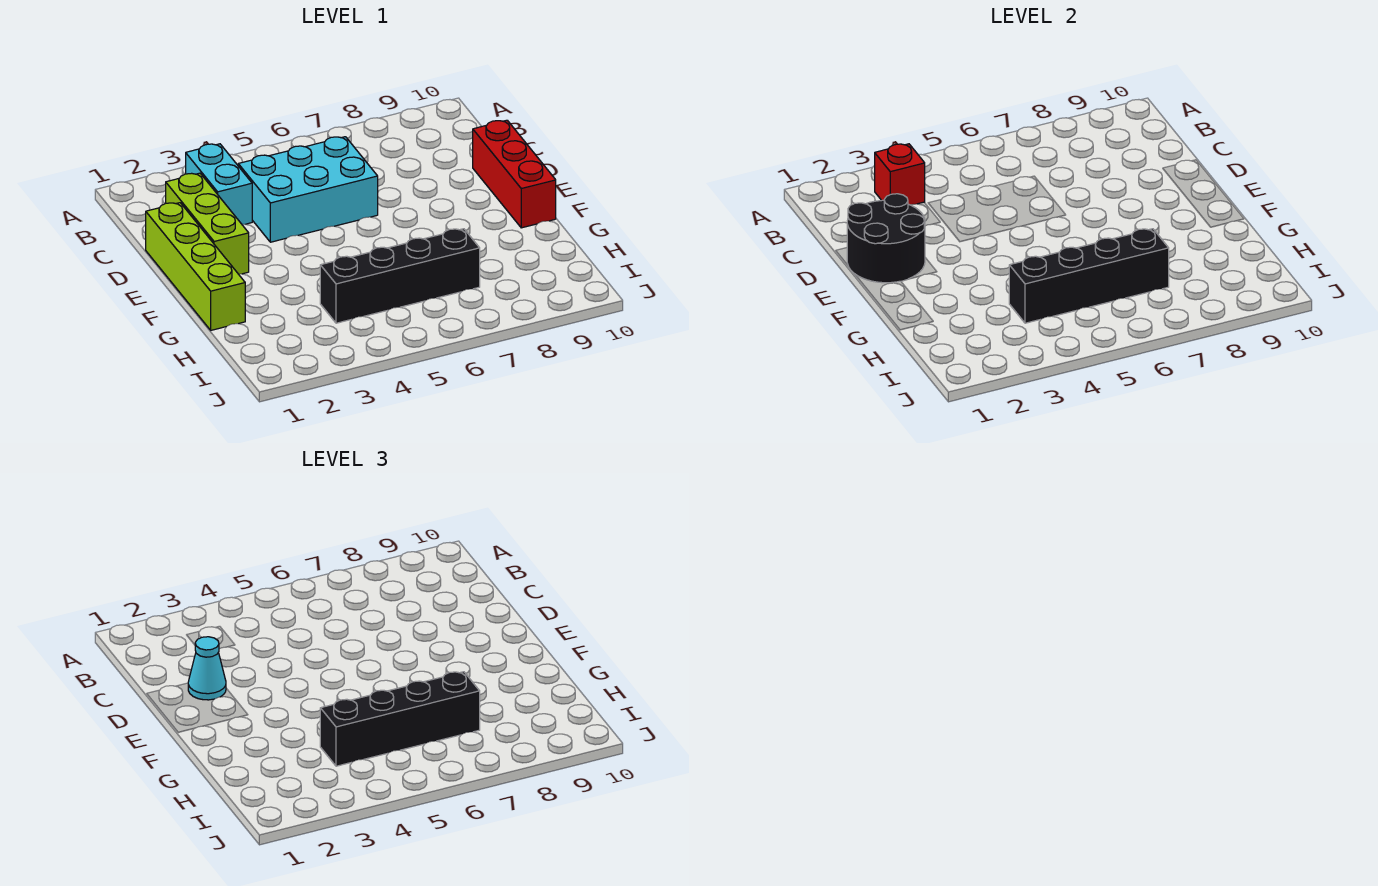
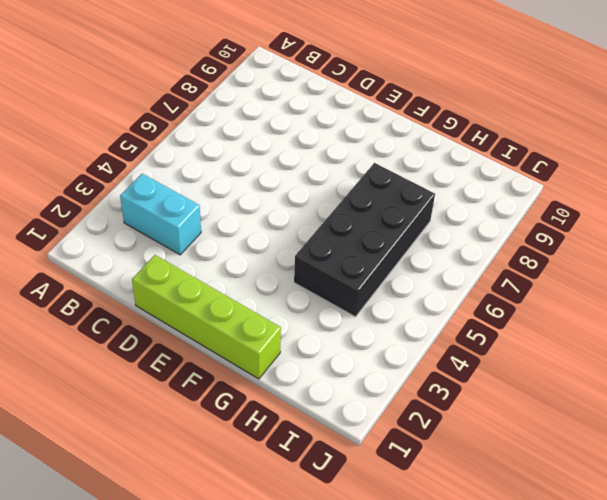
black brick G4:H7 level 1 -> black brick H4:H7 level 1
none -> lime brick C2:E2 level 1
none -> cyan brick C4:D6 level 1

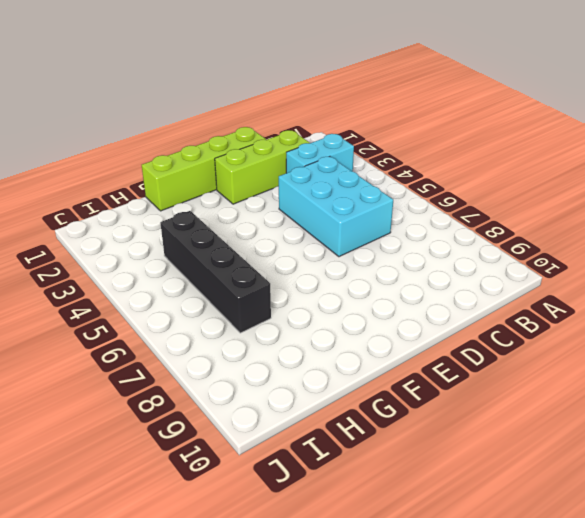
none -> red brick D10:F10 level 1
none -> red brick B3 level 2

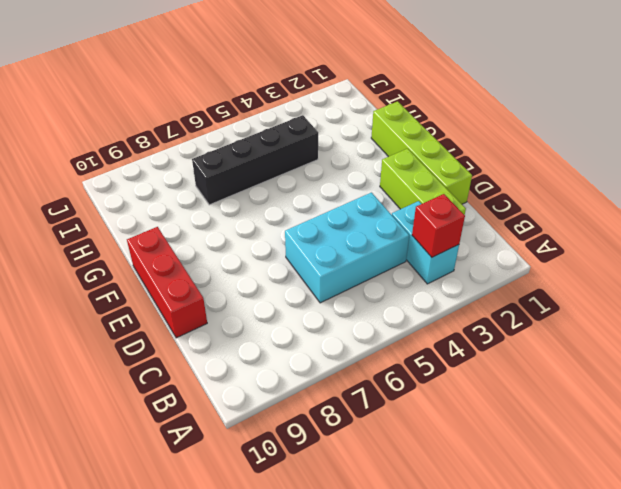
none -> black round brick D1:E2 level 2
none -> black brick H4:H7 level 2

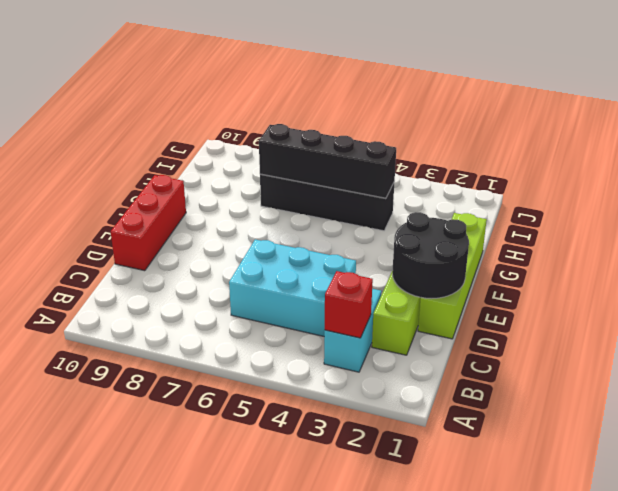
none -> cyan cone D2 level 3
none -> black brick H4:H7 level 3

